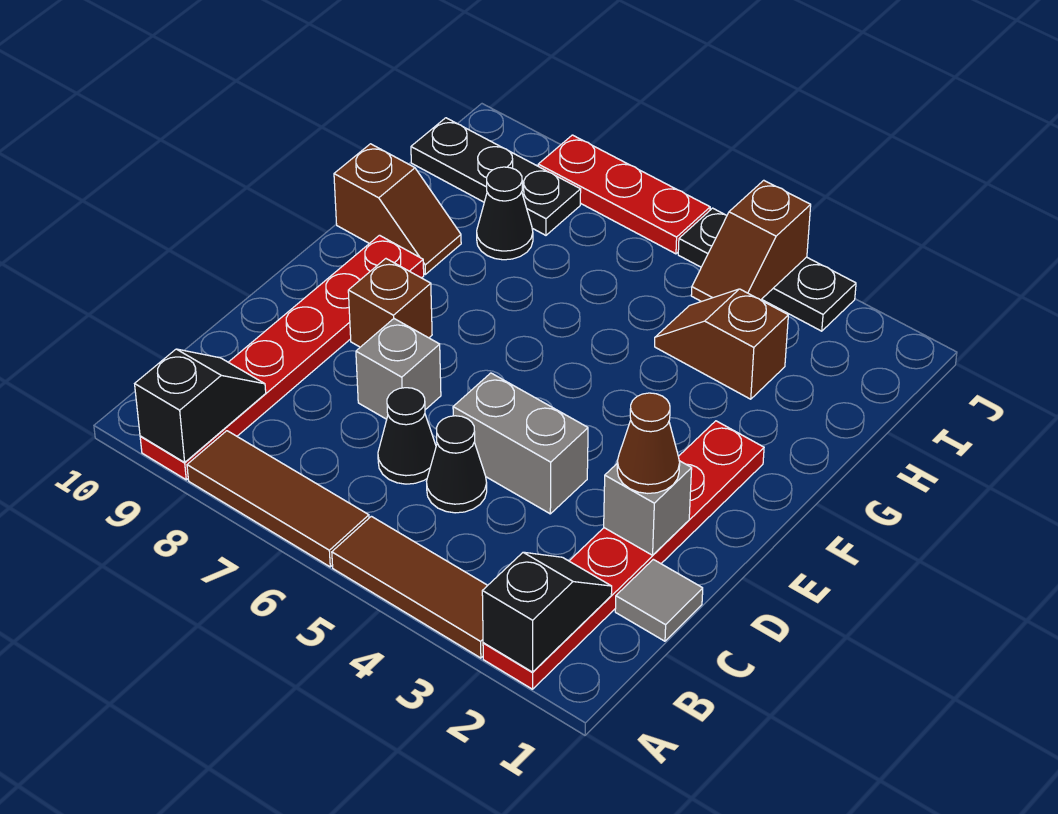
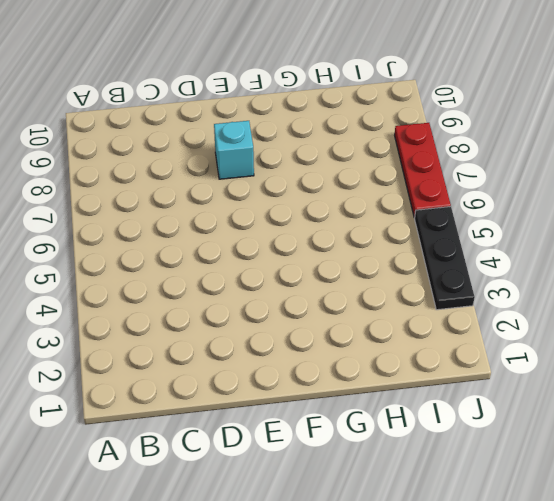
cyan brick E8 level 1 -> brown brick E8 level 1
none -> red plate A2:F2 level 1
none -> brown tile A3:A5 level 1
none -> brown tile A6:A8 level 1

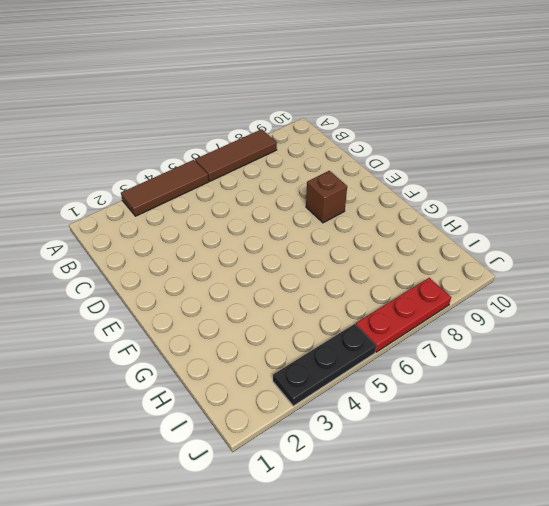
none -> red plate A2:F2 level 1
none -> red plate A9:F9 level 1
none -> grey tile C1 level 1

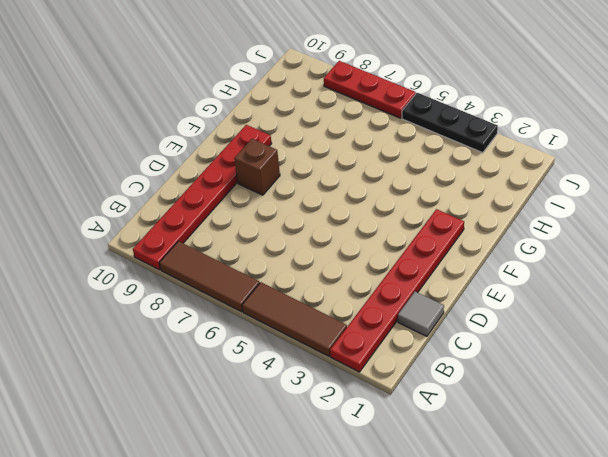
none -> black cone C5 level 1
none -> black cone C6 level 1
none -> grey brick D4:D5 level 1

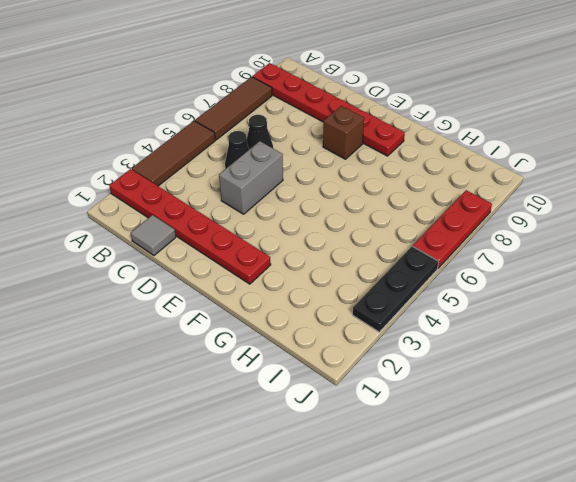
none -> grey brick D7 level 1
none -> brown slope G9:G10 level 1 top 10
none -> brown slope H3:H4 level 1 top 3

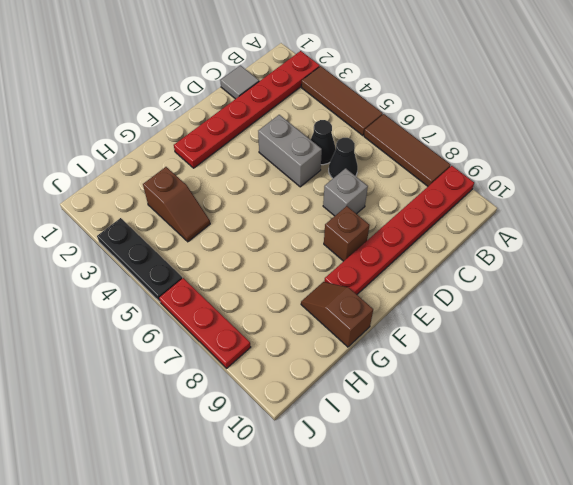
none -> black cone H8 level 1
none -> black plate I8:I10 level 1
none -> black slope A2:B2 level 2 top A

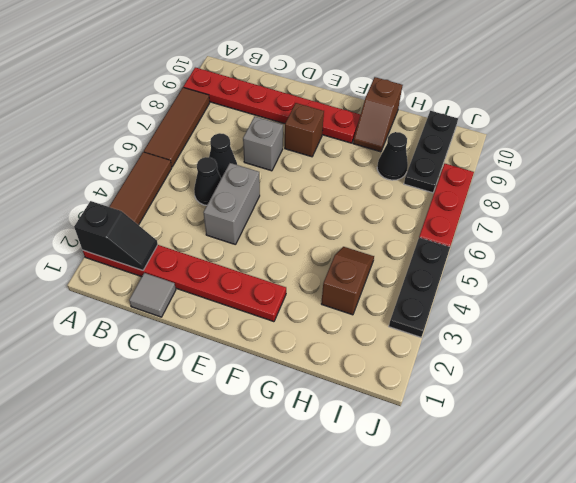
none -> black slope A9:B9 level 2 top A
none -> grey brick D2 level 2
none -> brown slope I4:J4 level 2 top J

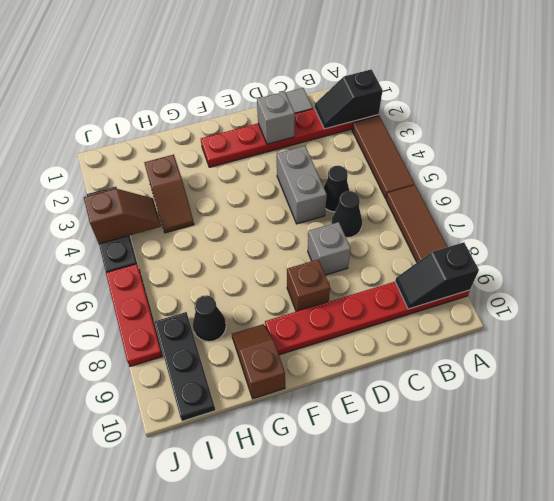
none -> brown cone D2 level 3

